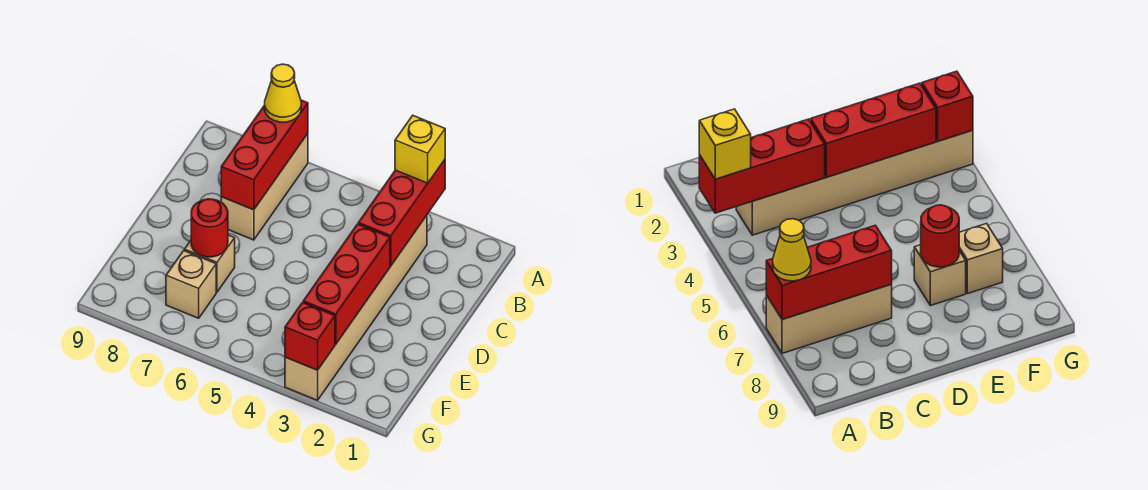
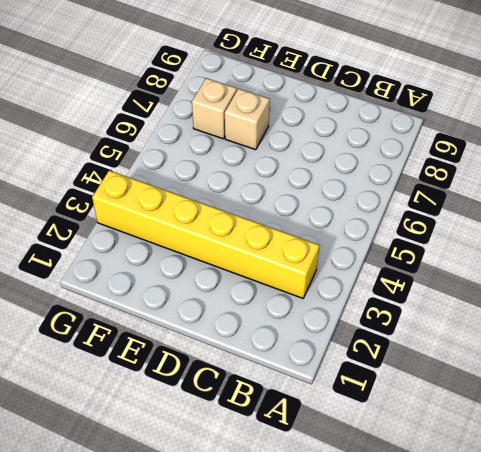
yellow brick B3:G3 level 1 -> tan brick B3:G3 level 1
none -> tan brick A7:C7 level 1
none -> red brick A3:C3 level 2

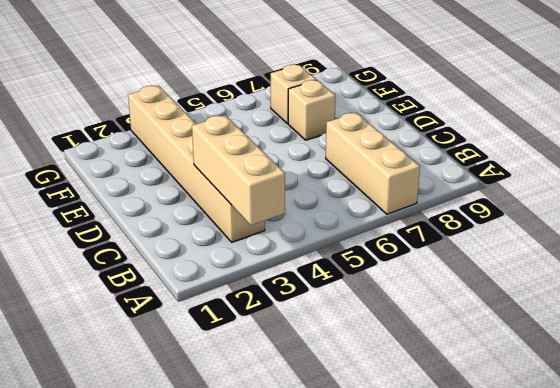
tan brick A3:C3 level 2 -> red brick A3:C3 level 2
none -> red brick A7:C7 level 2
none -> red brick D3:F3 level 2

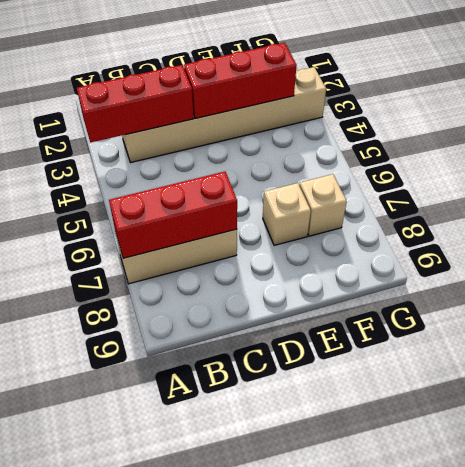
none -> red round brick E7 level 2
none -> red brick G3 level 2

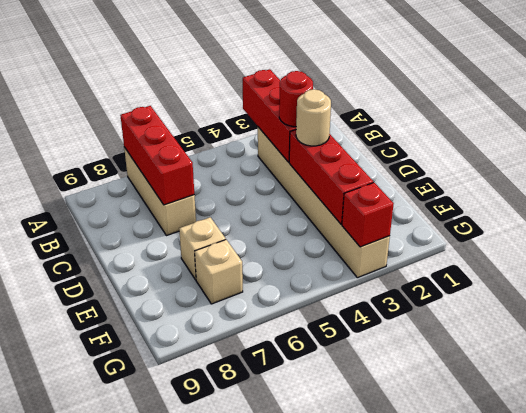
red round brick C3 level 3 -> red round brick E7 level 2
tan round brick D3 level 3 -> none
none -> yellow brick A3 level 3
none -> yellow cone A7 level 3

